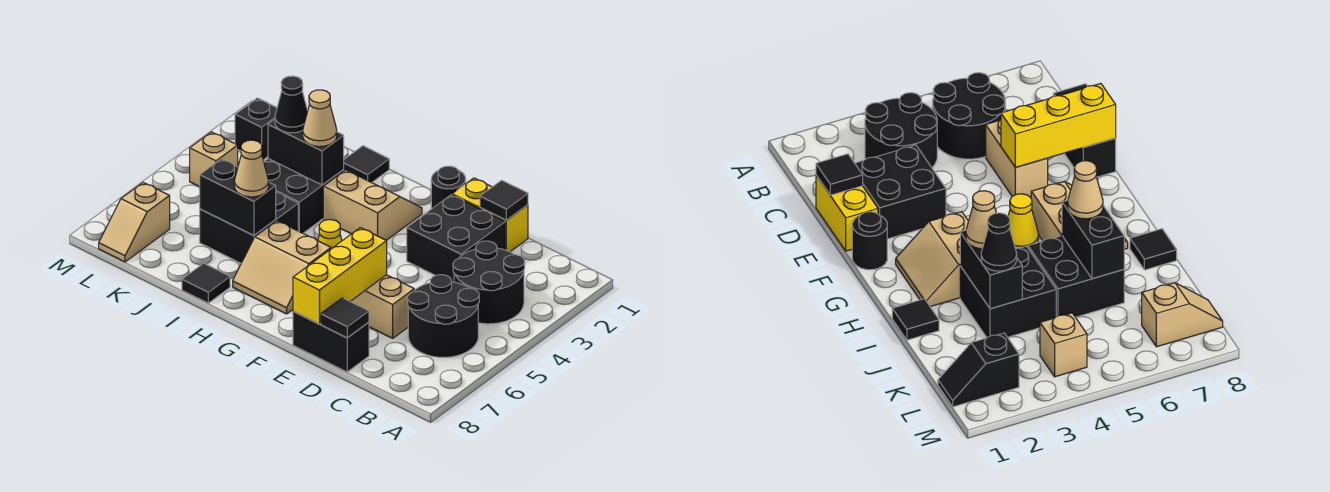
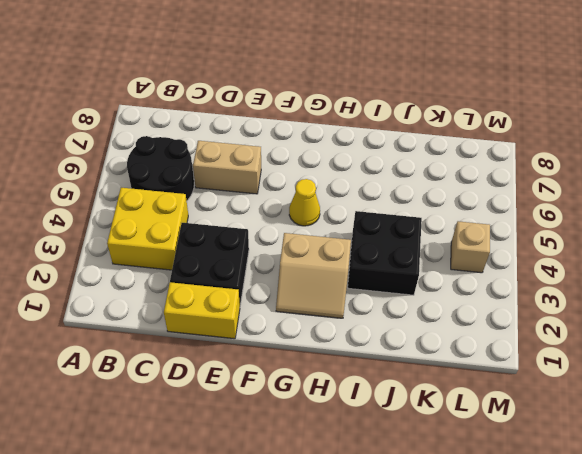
yellow brick B3:C4 level 1 -> black round brick B3:C4 level 1
none -> black brick D8:E8 level 1
none -> black round brick F1 level 1
none -> tan slope G6:H7 level 1 top 6

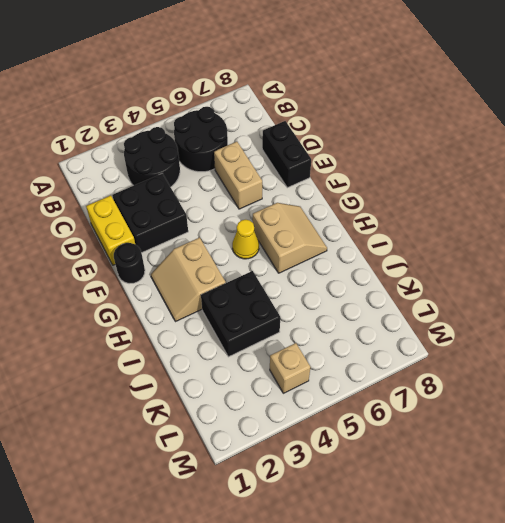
none -> black tile I1 level 1
none -> black brick I5:J6 level 1
none -> black tile I8 level 1

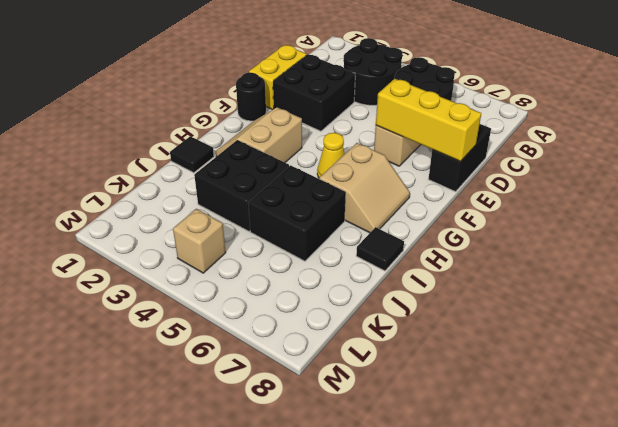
none -> black slope L1:L2 level 1 top 2
none -> tan slope L7:L8 level 1 top 7
none -> black tile D1 level 2

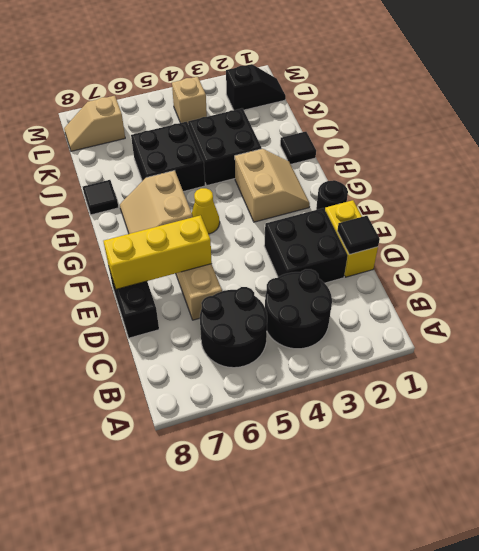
none -> black tile D8 level 2
none -> black brick I3:J3 level 2
none -> black brick I6:J6 level 2

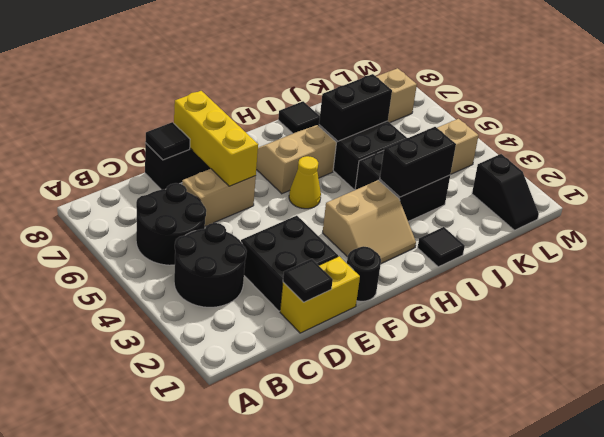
none -> tan cone I3 level 3
none -> tan cone I6 level 3
none -> black cone J3 level 3

